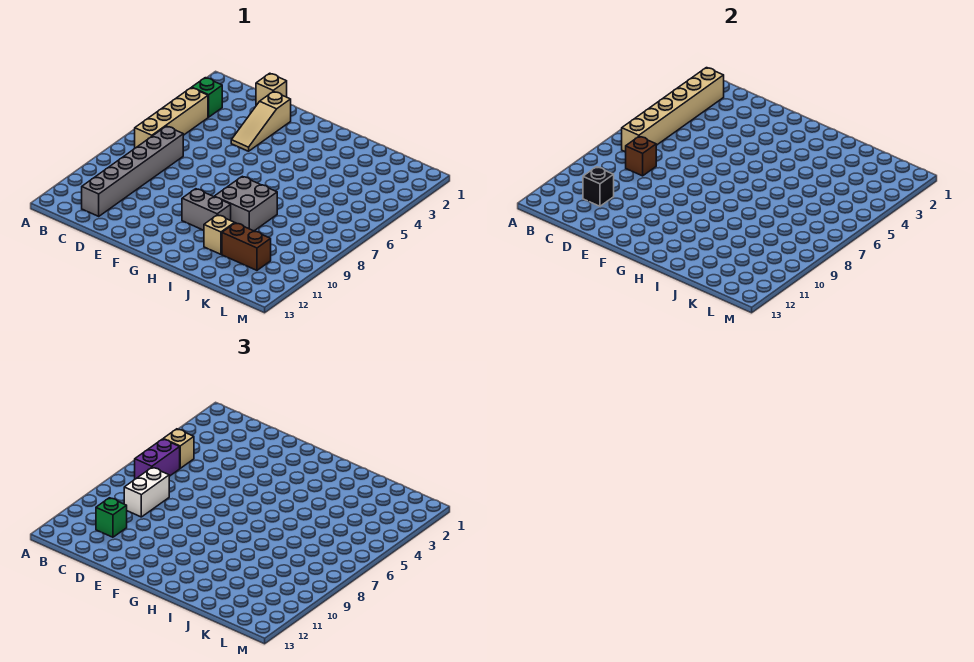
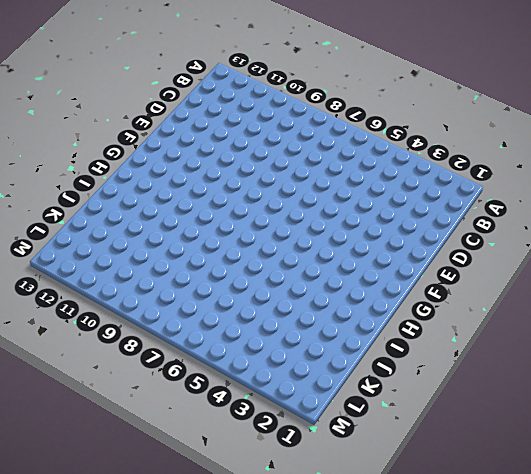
none -> green brick B3 level 1
none -> tan brick B4:B7 level 1
none -> grey brick C7:C12 level 1

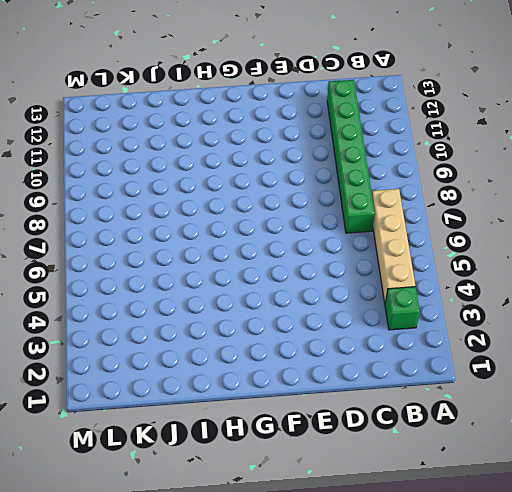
green brick C7:C12 level 1 -> grey brick C7:C12 level 1
none -> tan brick D1 level 1
none -> tan slope E2:E4 level 1 top 2
none -> grey brick G10:H10 level 1

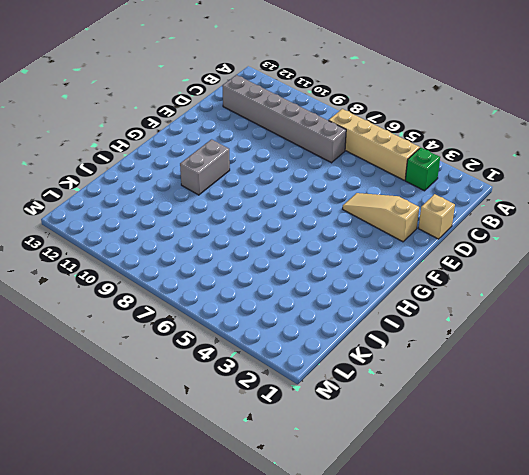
none -> grey brick H8:I9 level 1
none -> tan brick I11 level 1
none -> brown brick J11:K11 level 1

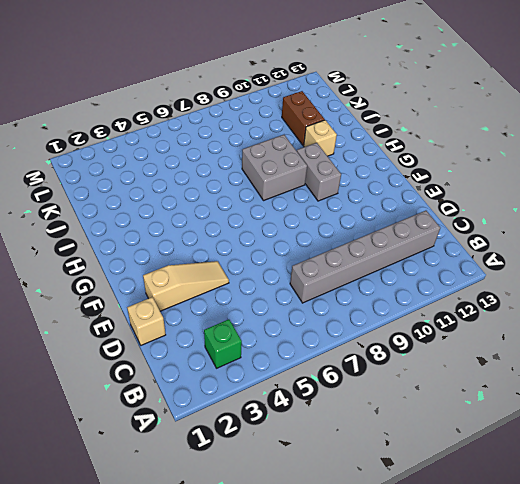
none -> tan brick B4:B7 level 1
none -> tan brick B2:B7 level 2
none -> brown brick C8 level 2

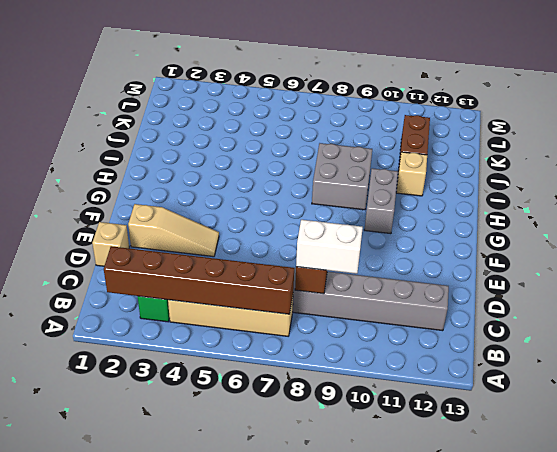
brown brick B2:B7 level 2 -> tan brick B2:B7 level 2
none -> black brick C11 level 2
none -> tan brick B5 level 3
none -> purple brick B6:B7 level 3

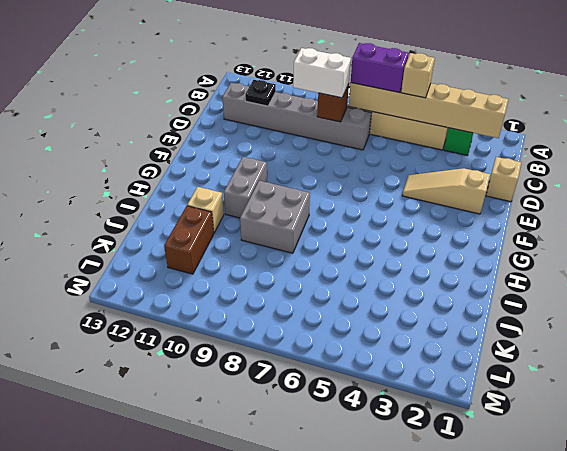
black plate C11 level 2 -> black brick C11 level 2
none -> green brick C11 level 3

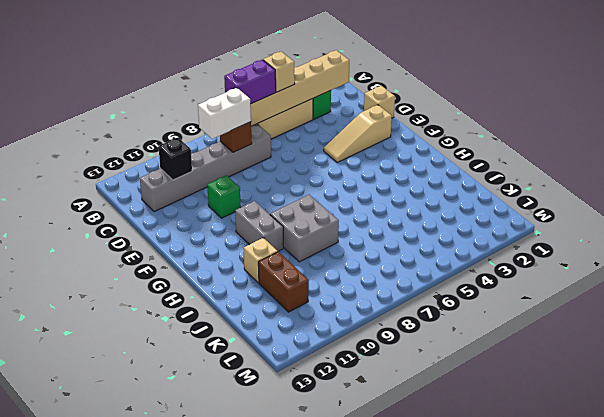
green brick E10 level 1 -> green brick C11 level 3

